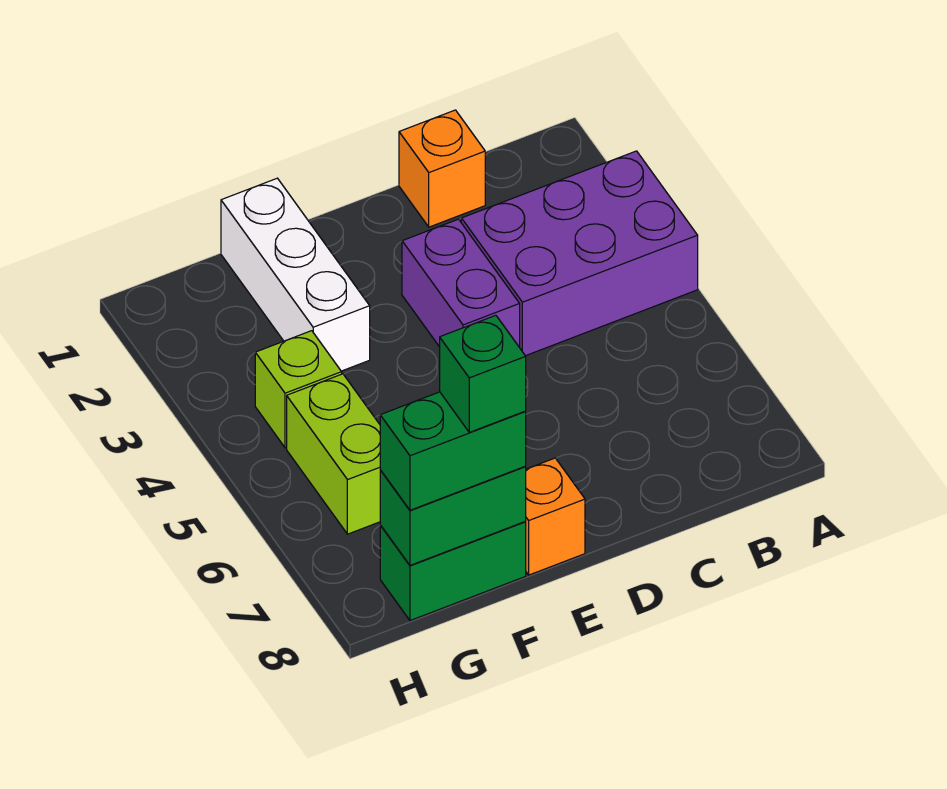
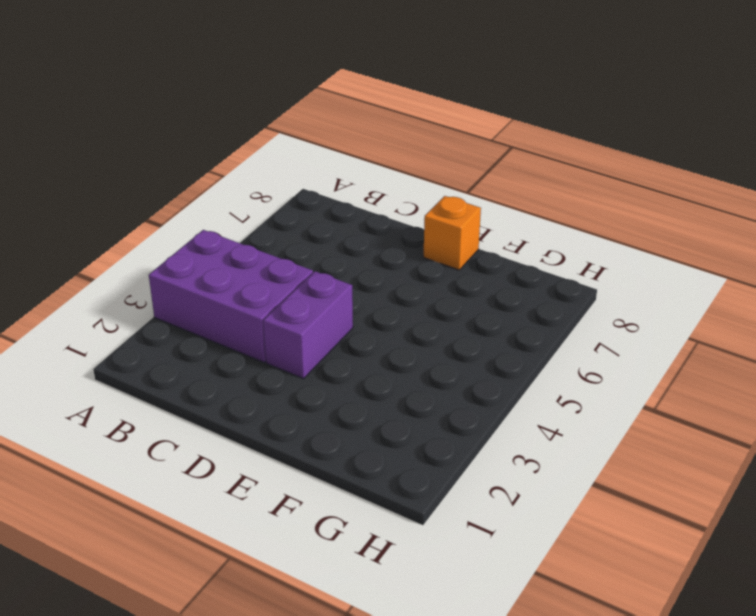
none -> orange brick C1 level 1
none -> white brick F1:F3 level 1

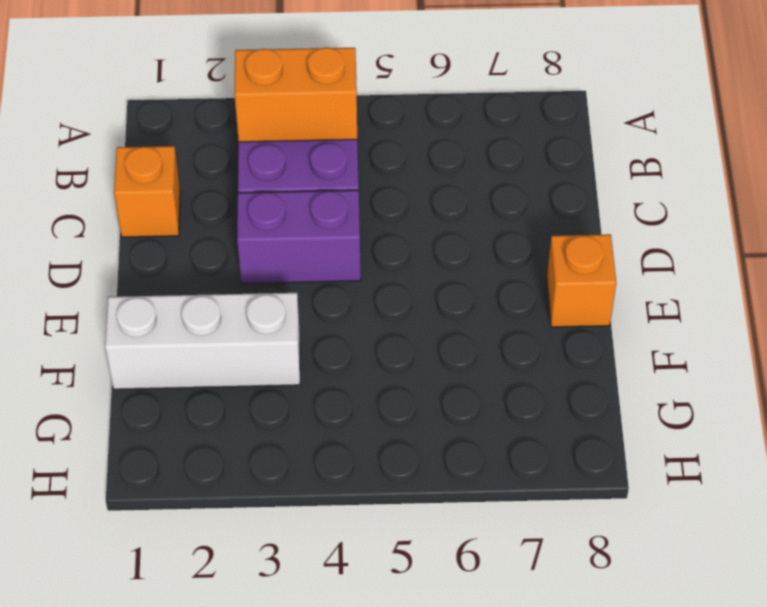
orange brick B3:B4 level 2 -> none
none -> green brick F8:G8 level 1
none -> lime brick G4 level 1

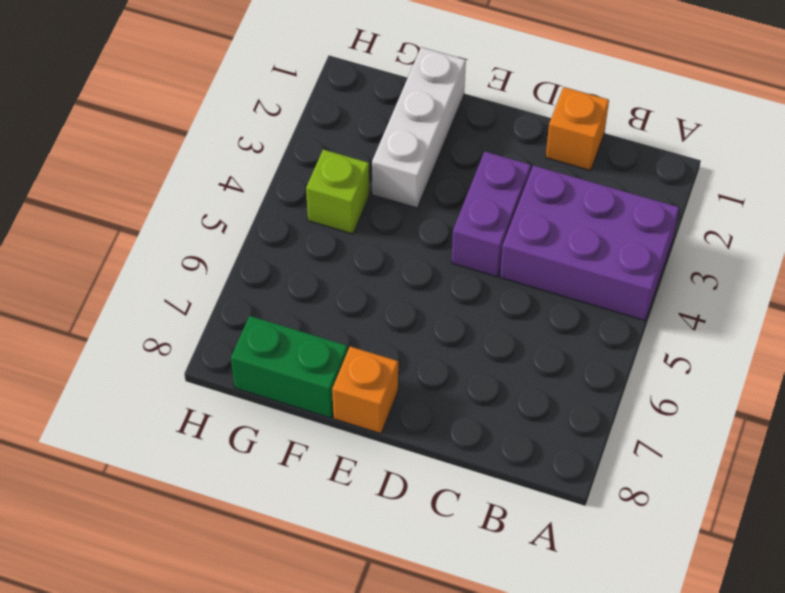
none -> lime brick G5:G6 level 1
none -> green brick F8:G8 level 2

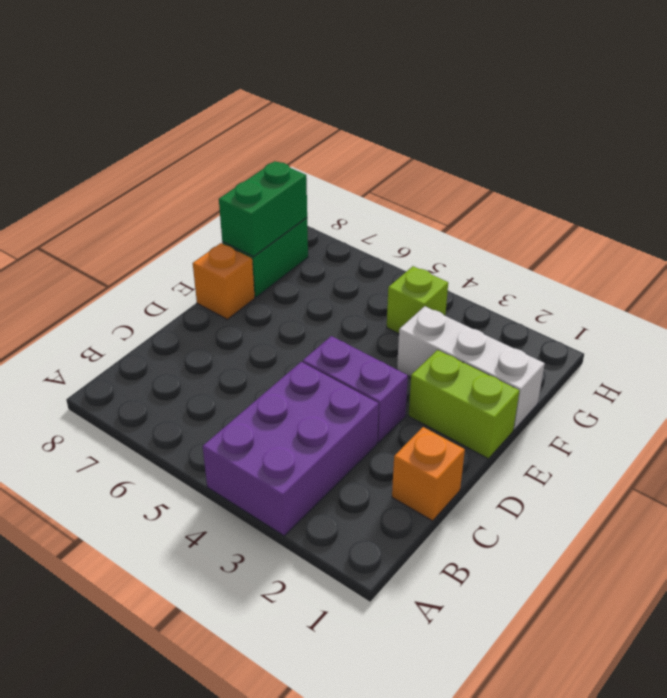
lime brick E1:E2 level 1 -> lime brick G5:G6 level 1
none -> green brick F8:G8 level 3
none -> green brick F8 level 4

